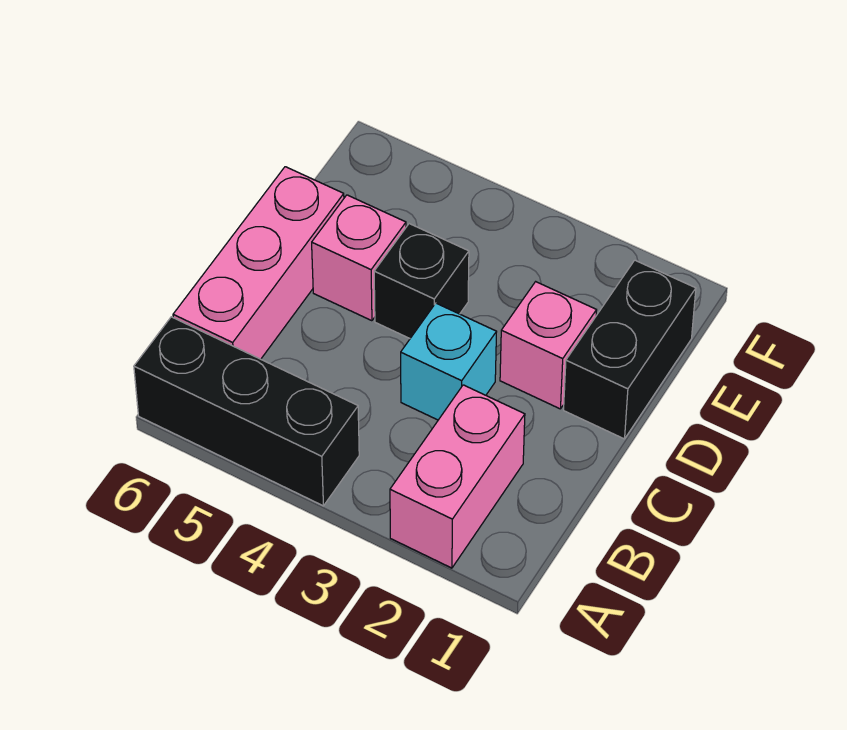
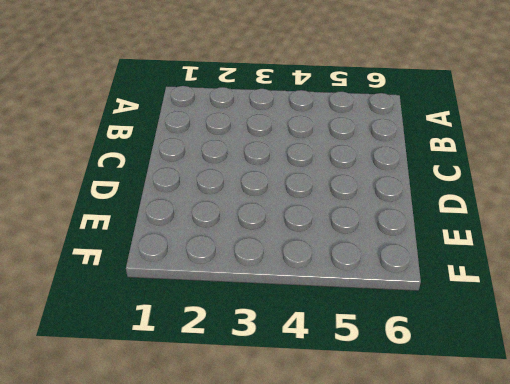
none -> pink brick A2:B2 level 1
none -> black brick A4:A6 level 1

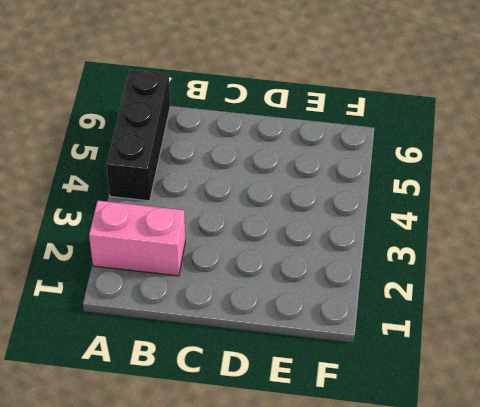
none -> pink brick B6:D6 level 1
none -> cyan brick C3 level 1

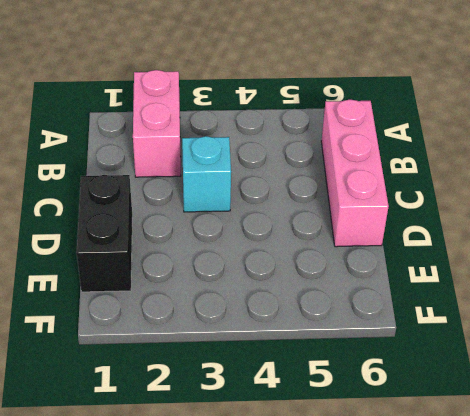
none -> black brick A4:A6 level 1
none -> pink brick D2 level 1

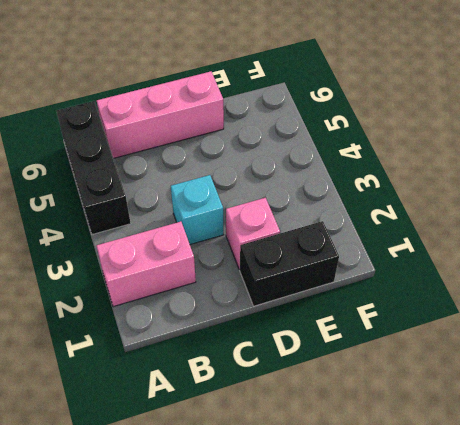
none -> black brick D4 level 1
none -> pink brick D5 level 1

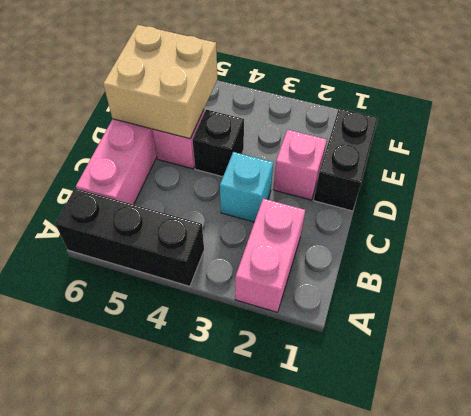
tan brick D5:E6 level 2 -> none

